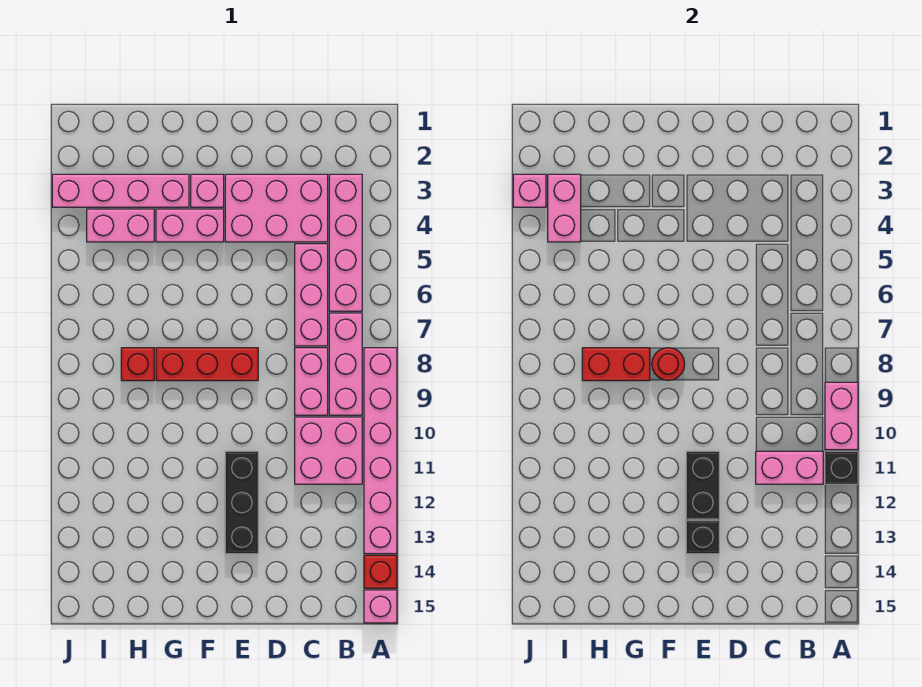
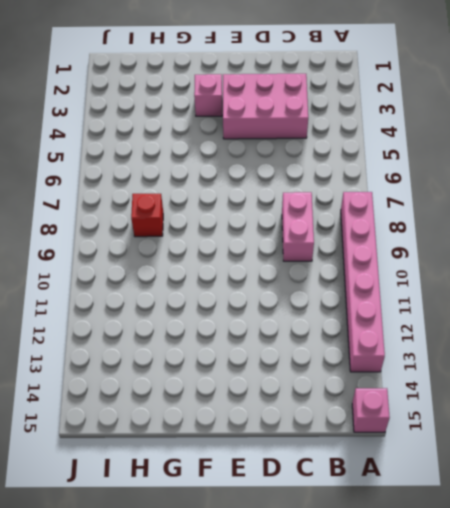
none -> red brick A14 level 1
none -> pink brick B3:B6 level 1
none -> pink brick B7:B9 level 1

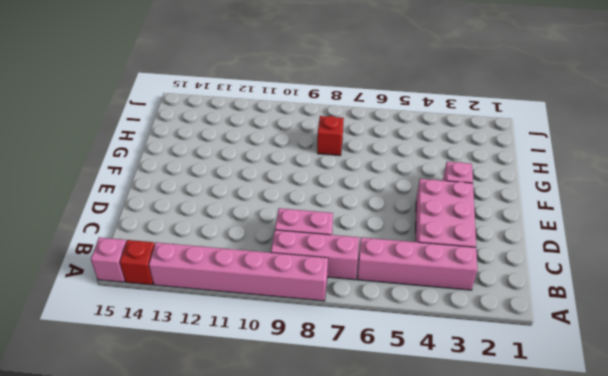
none -> pink brick B10:C11 level 1
none -> pink brick C5:C7 level 1
none -> red brick E8:G8 level 1

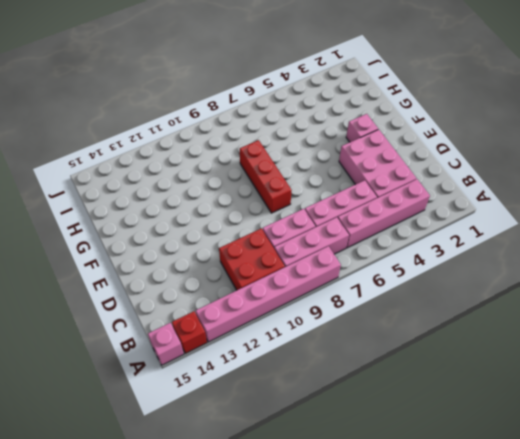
red brick B10:C11 level 1 -> pink brick B10:C11 level 1
none -> black brick E11:E13 level 1
none -> pink brick F4:G4 level 1
none -> pink brick G3:J3 level 1

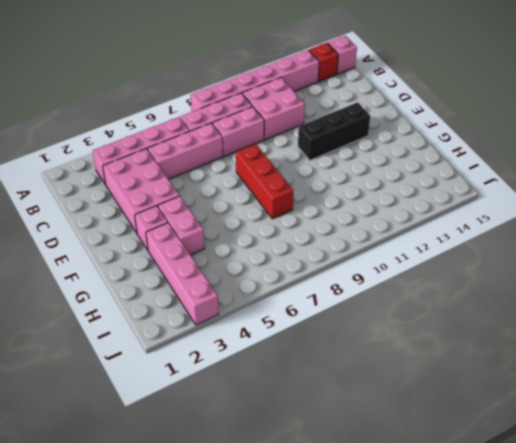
none -> pink brick H4:I4 level 1
none -> red brick H8 level 1
none -> pink brick A9:A10 level 2

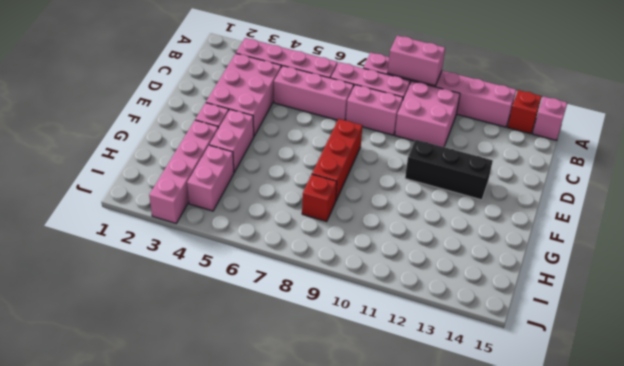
none -> black brick A11 level 2
none -> pink brick B11:C11 level 2
none -> black brick E11:E12 level 2

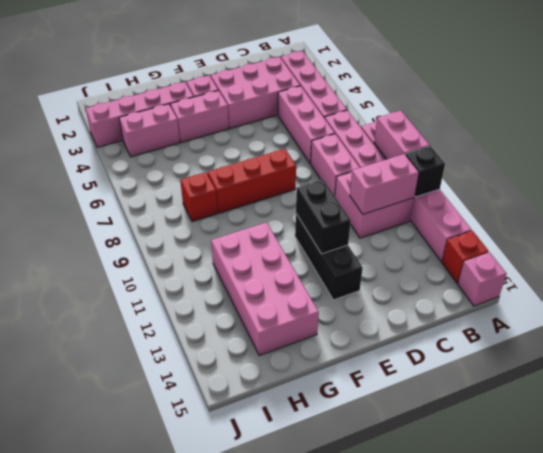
pink brick G11:H14 level 1 -> none
none -> black brick E13 level 2
none -> red round brick F8 level 2
none -> red brick G8:H8 level 2

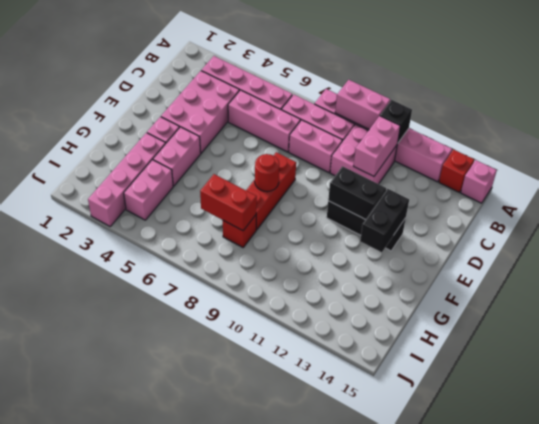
black brick E13:F13 level 2 -> black brick E13 level 2
red brick H7:H8 level 2 -> red brick G8:H8 level 2
none -> pink brick I3:I4 level 2
none -> pink brick J3 level 2

